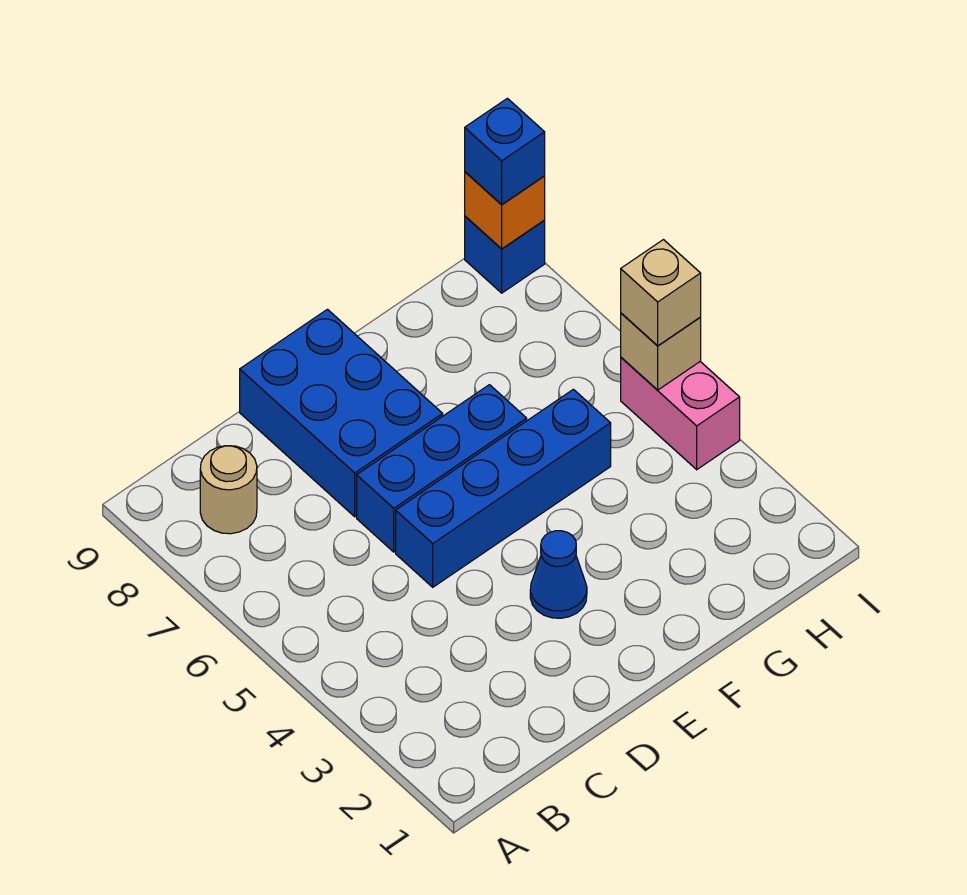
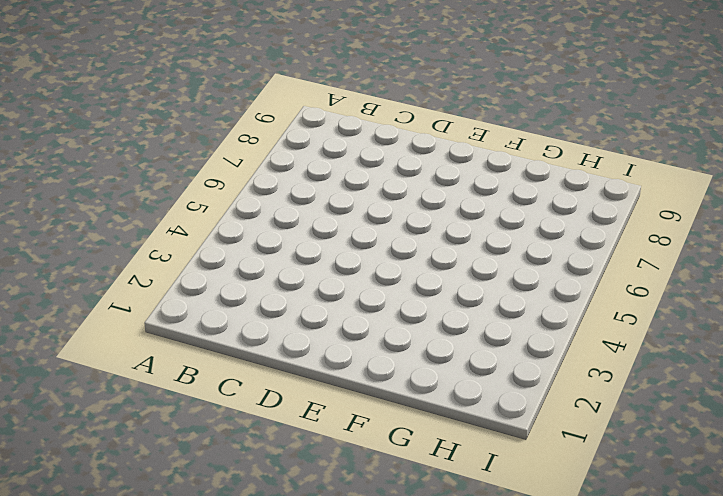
none -> tan round brick B8 level 1
none -> blue brick D5:G5 level 1

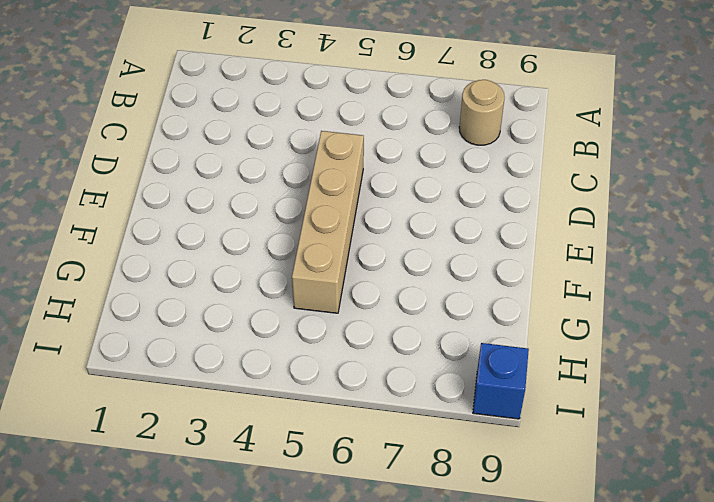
tan brick D5:G5 level 1 -> blue brick D5:G5 level 1
none -> blue brick D6:F6 level 1
none -> blue brick D7:E9 level 1

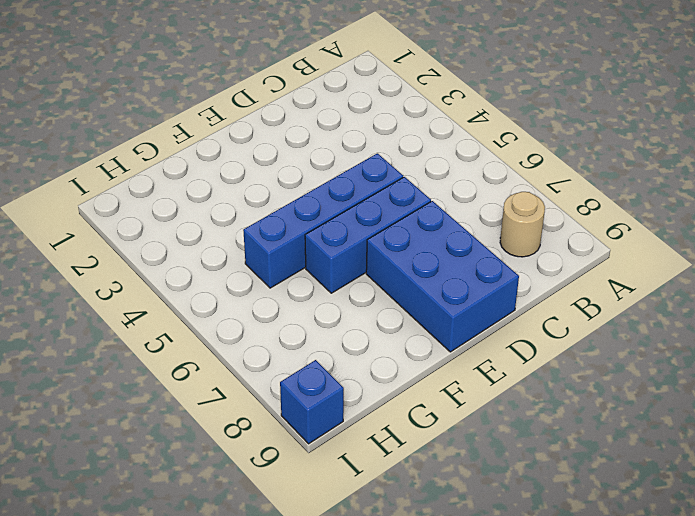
none -> blue cone E3 level 1
none -> pink brick I4:I5 level 1

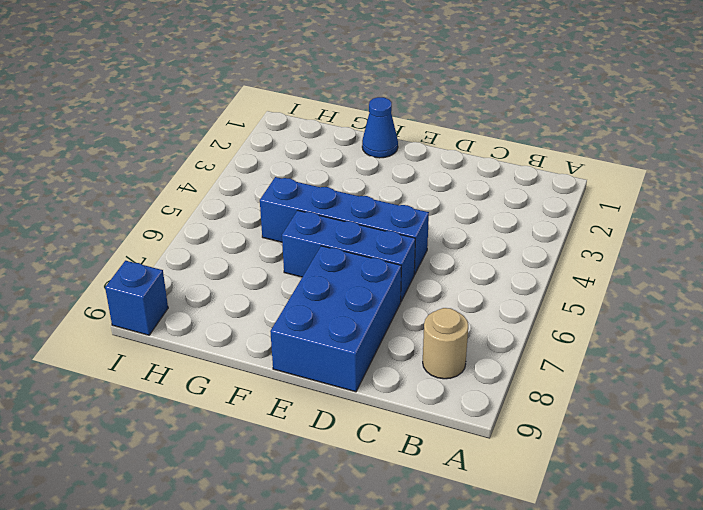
blue cone F1 level 1 -> blue cone E3 level 1
none -> pink brick I4:I5 level 1
none -> tan brick I5 level 2

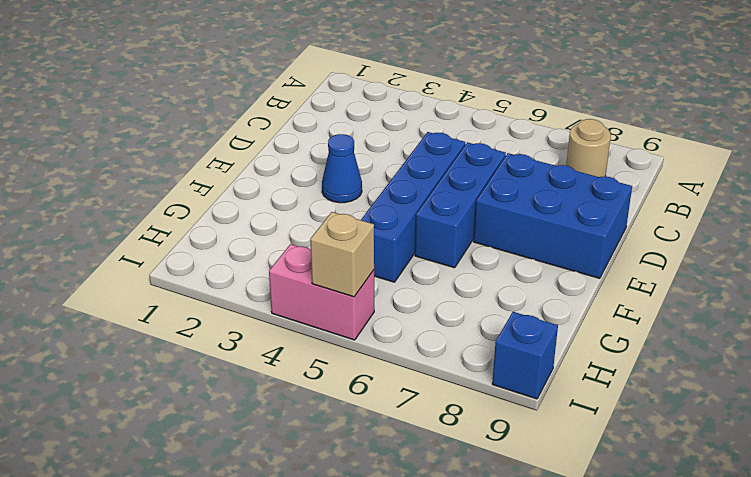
none -> orange brick I9 level 2
none -> tan brick I5 level 3

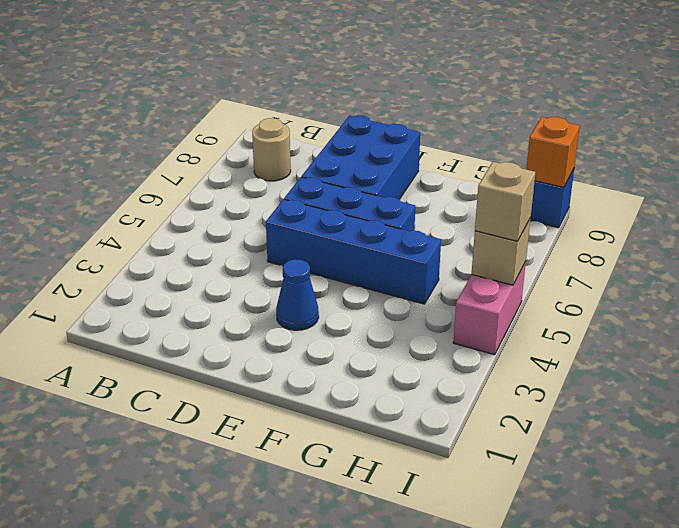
none -> blue brick I9 level 3

